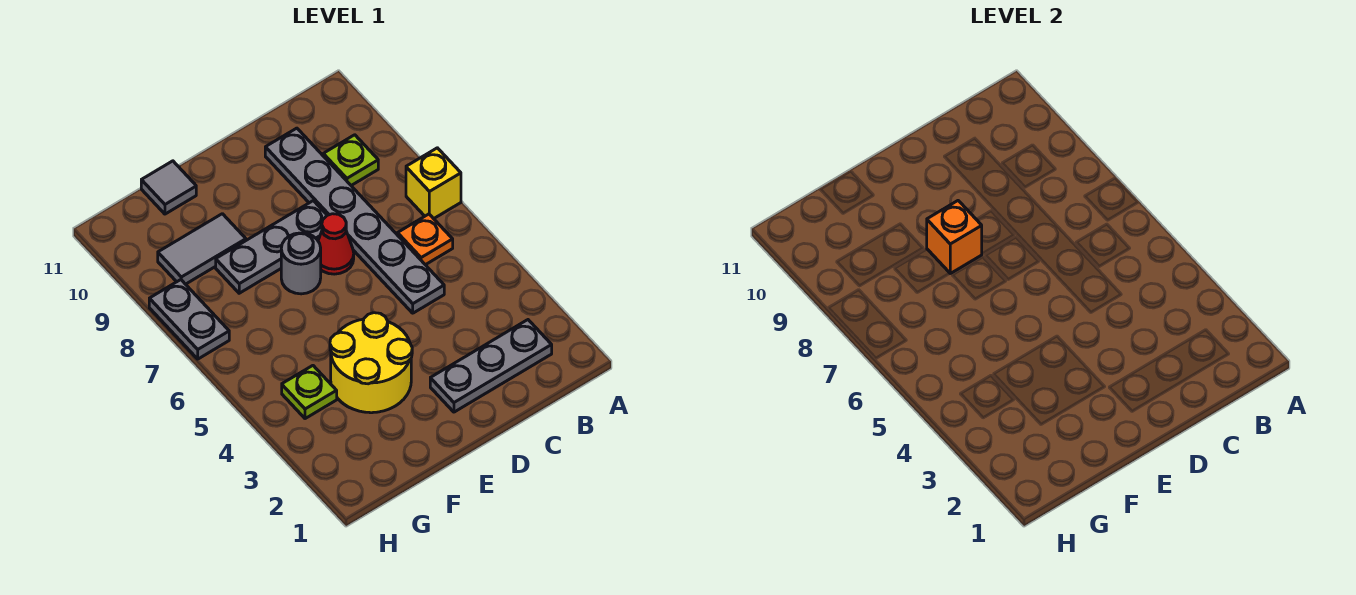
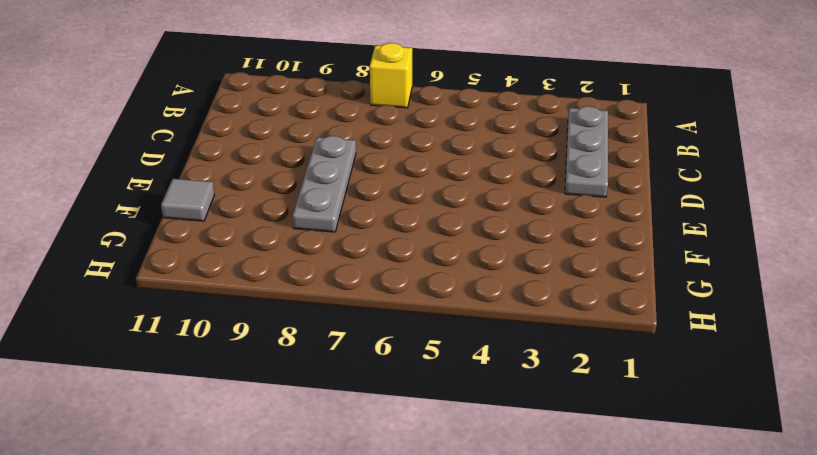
none -> orange plate B6 level 1
none -> lime plate B9 level 1
none -> grey plate C5:C10 level 1

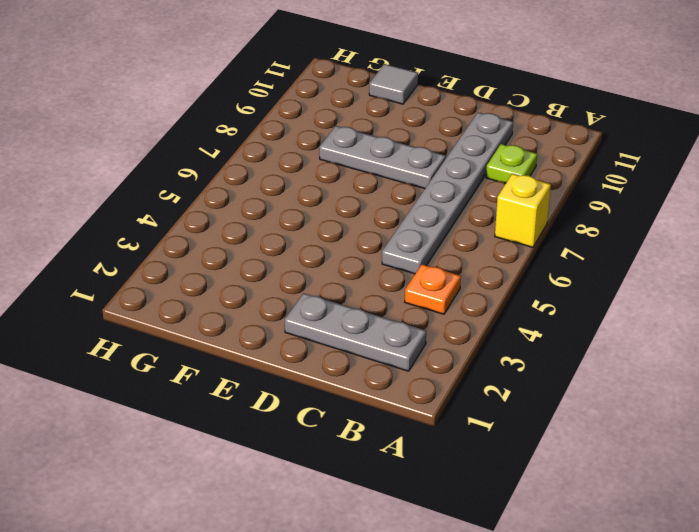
orange plate B4 level 1 -> orange plate B6 level 1
none -> red cone D7 level 1
none -> yellow round brick E3:F4 level 1
none -> grey round brick E7 level 1

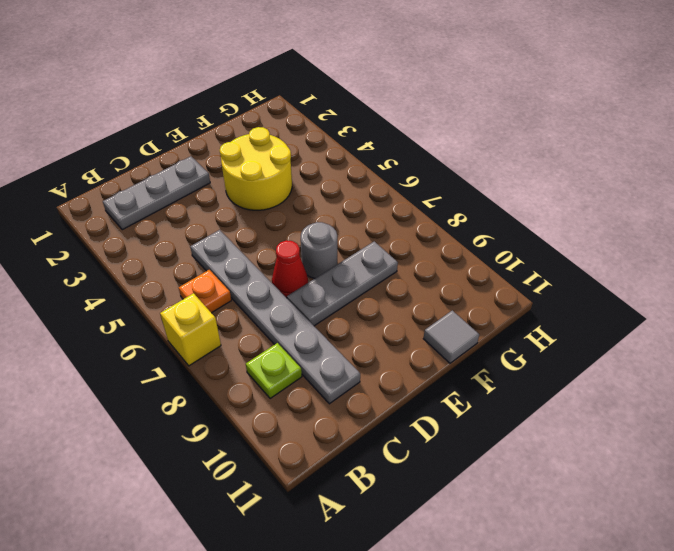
none -> grey tile F9:G9 level 1
none -> lime plate G4 level 1
none -> grey plate H7:H8 level 1

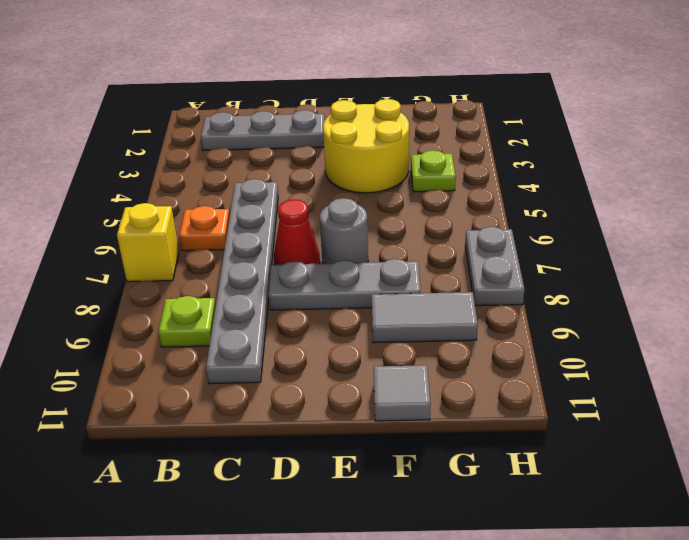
none -> orange brick E8 level 2

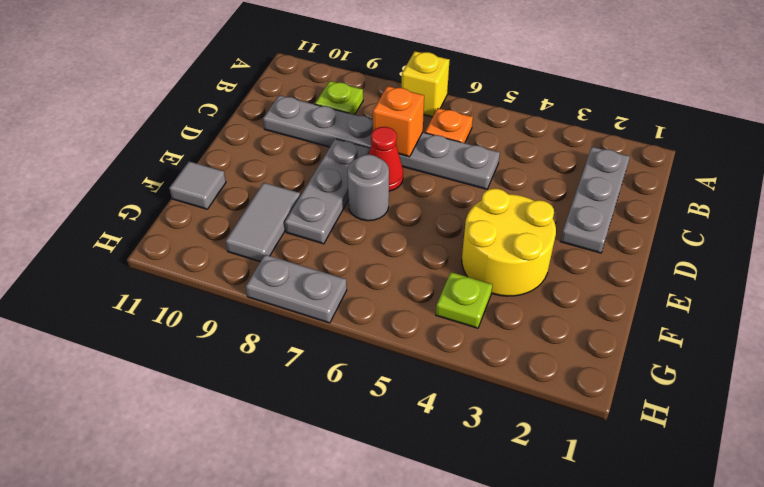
orange brick C7 level 2 -> orange brick E8 level 2

